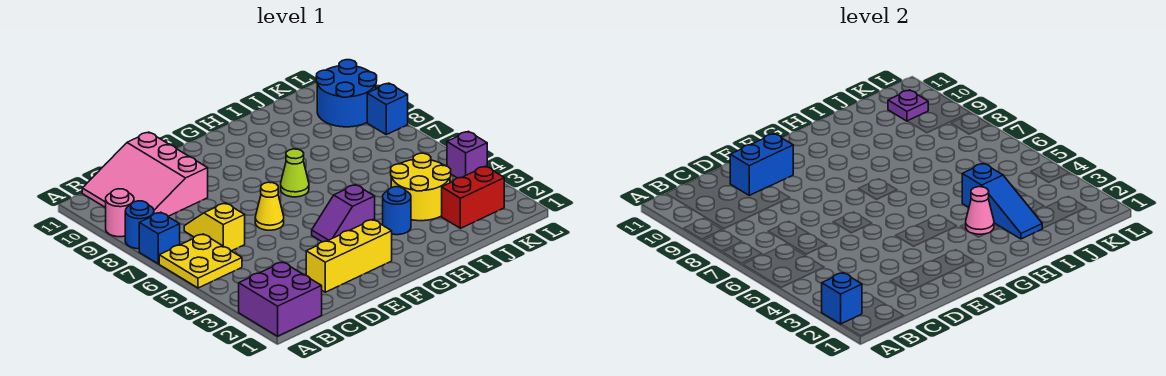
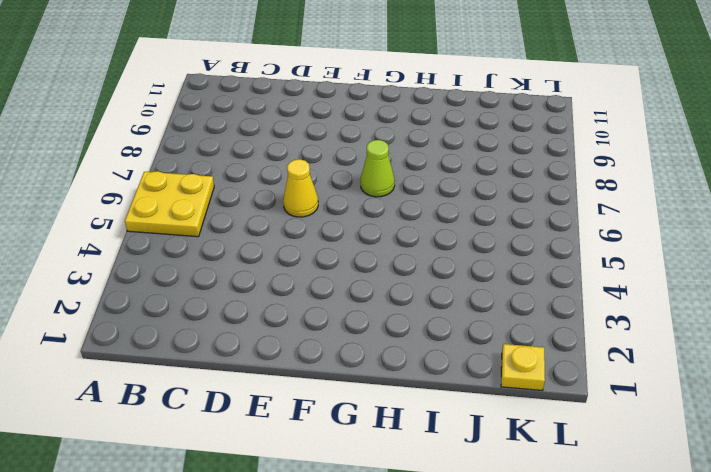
yellow plate K1 level 1 -> none
none -> purple brick A1:B2 level 1
none -> blue brick A7 level 1
none -> blue round brick A8 level 1

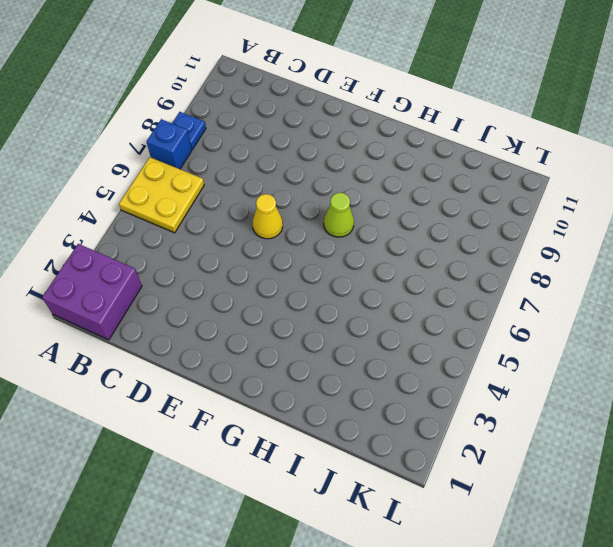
blue plate A8 level 1 -> blue round brick A8 level 1
none -> pink round brick A9 level 1
none -> pink slope B9:D11 level 1 top D
none -> yellow slope C6:C7 level 1 top 6

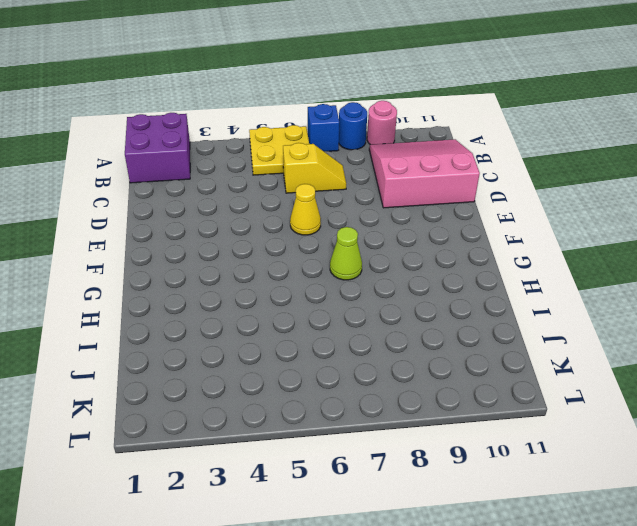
none -> yellow brick D2:F2 level 1
none -> purple slope F4:G4 level 1 top G
none -> blue round brick H3 level 1

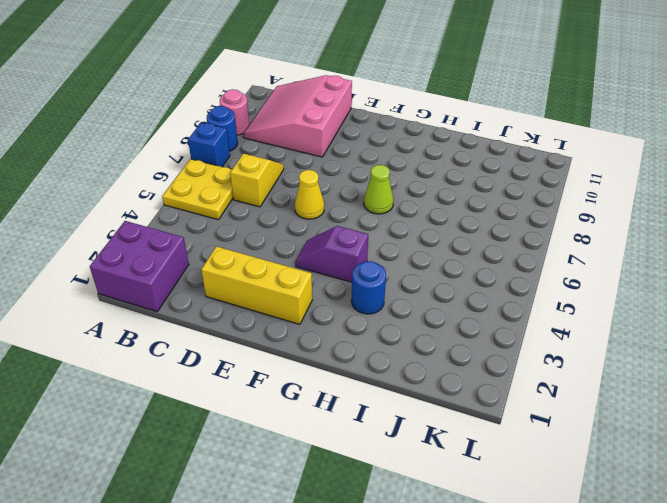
none -> yellow round brick I3:J4 level 1
none -> red brick J2:K2 level 1
none -> blue round brick K9:L10 level 1

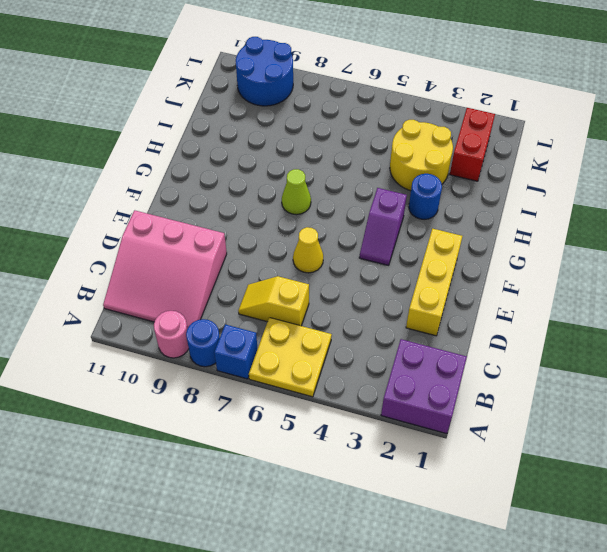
none -> purple brick L4 level 1
none -> blue brick L8 level 1
none -> blue brick A2 level 2

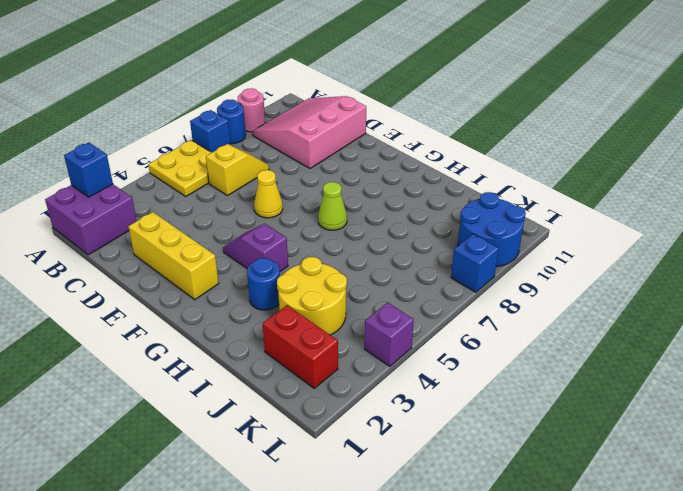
none -> blue brick D10:E10 level 2
none -> pink cone H3 level 2
none -> blue slope I2:I4 level 2 top 4

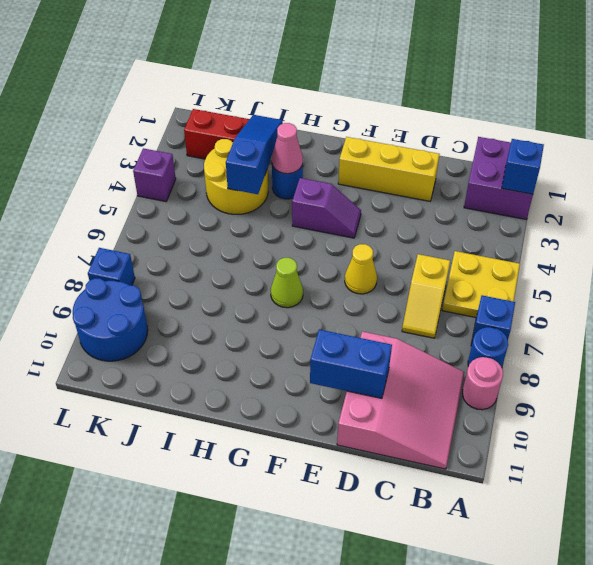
none -> purple plate K10 level 2

